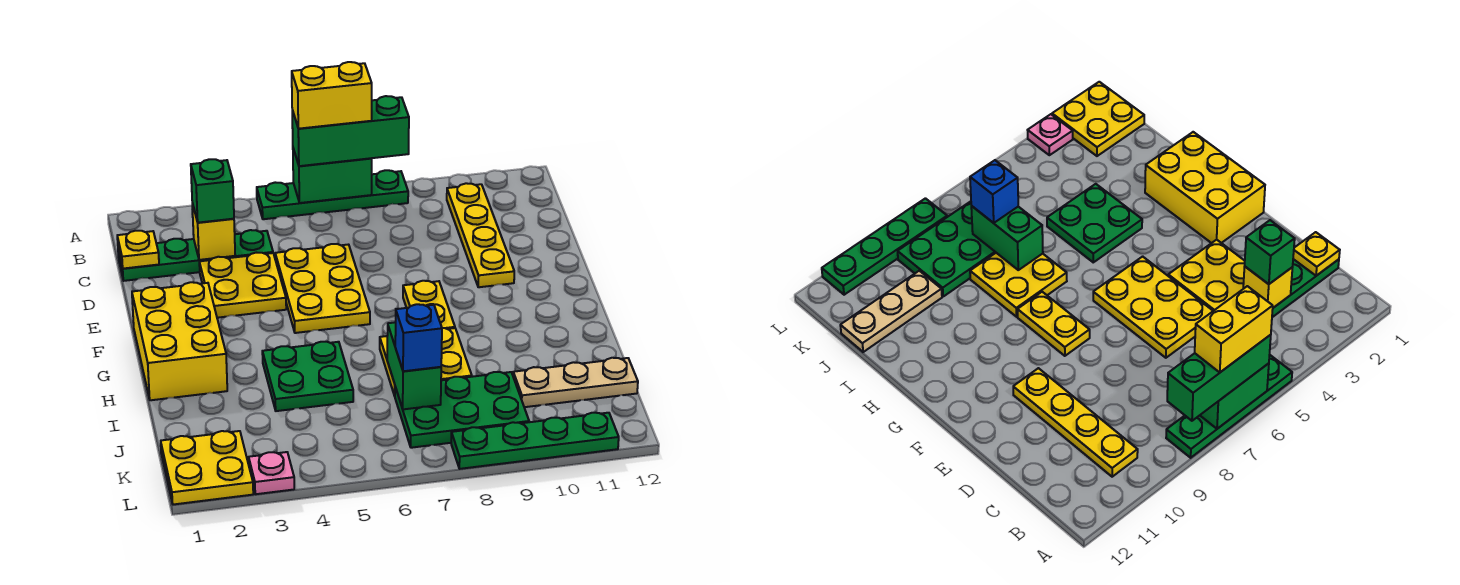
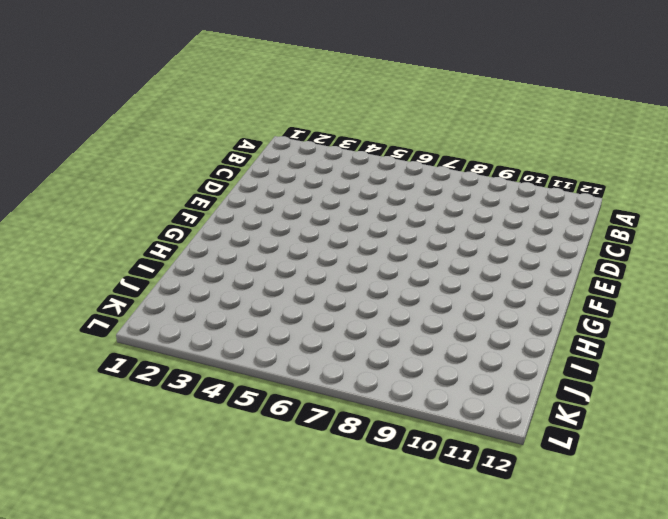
none -> green plate A5:A8 level 1
none -> yellow plate B10:E10 level 1
none -> green plate C1:C4 level 1

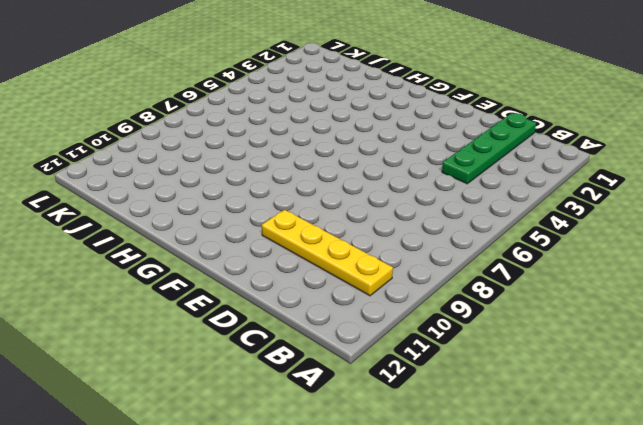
none -> green plate A5:A8 level 1
none -> yellow plate D3:E4 level 1
none -> yellow plate D5:F6 level 1

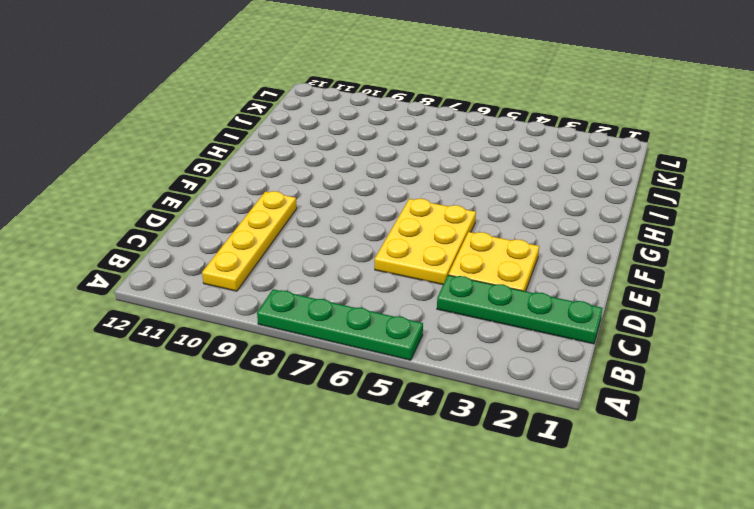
none -> yellow brick F1:H2 level 1
none -> yellow plate F8:G8 level 1
none -> green plate H4:I5 level 1

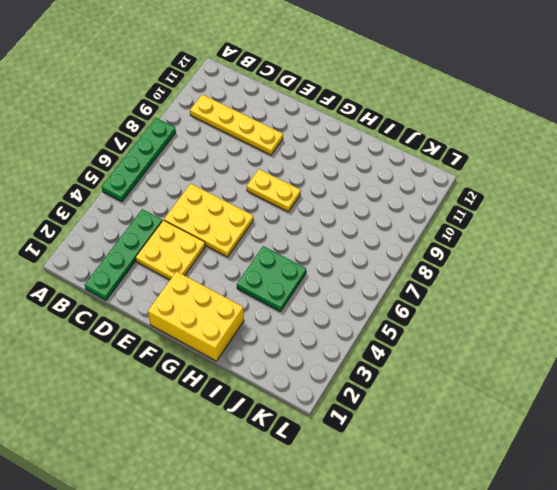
none -> yellow plate H7:I8 level 1
none -> green plate J7:K9 level 1
none -> tan plate J10:J12 level 1

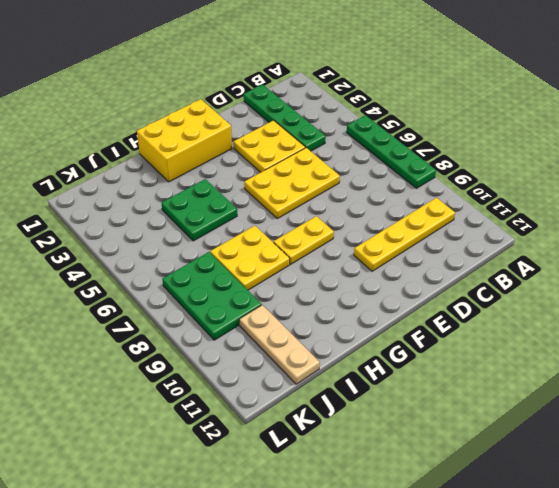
none -> yellow plate K1:L2 level 1
none -> pink plate L3 level 1
none -> green plate L8:L11 level 1

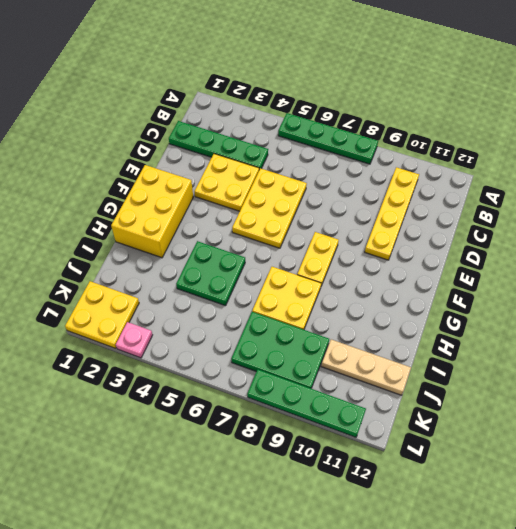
none -> green brick A6:A7 level 2
none -> yellow plate C1 level 2
none -> yellow brick C3 level 2

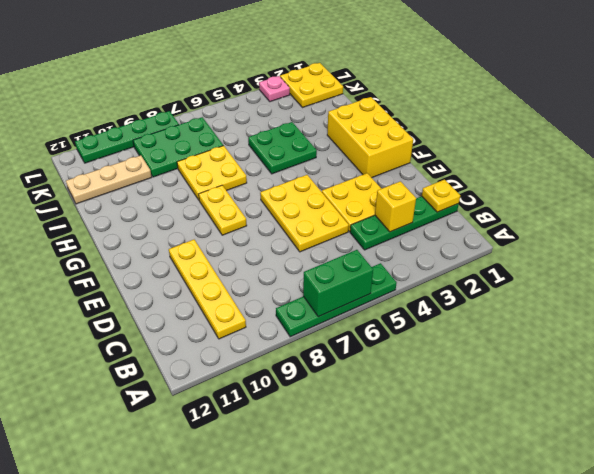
none -> green brick I7:J7 level 2
none -> green brick A6:A8 level 3
none -> green brick C3 level 3

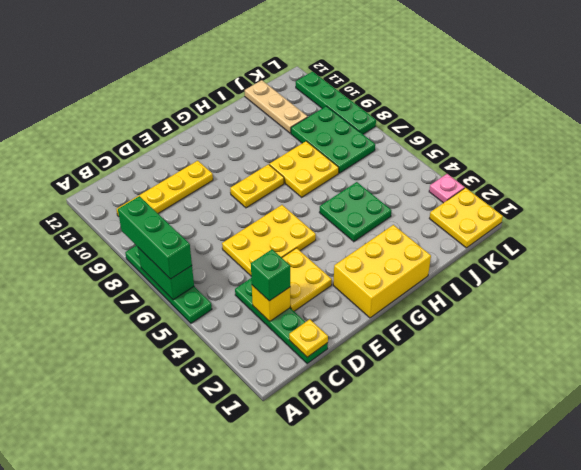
none -> green brick I7:J7 level 2
none -> blue brick J7 level 3
none -> yellow brick A6:A7 level 4

